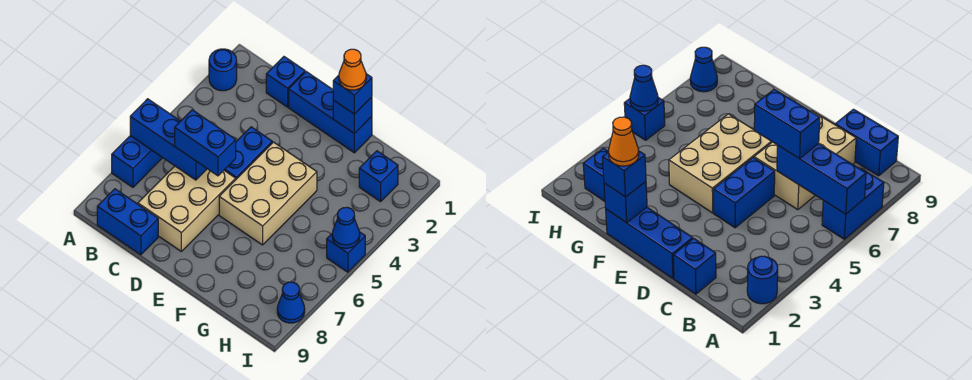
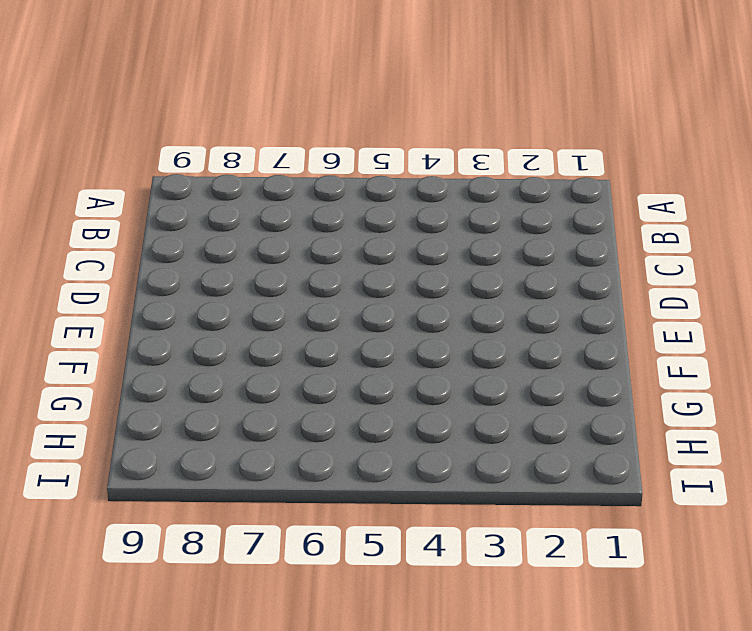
none -> blue round brick A2 level 1
none -> blue brick A6:A7 level 1
none -> blue brick B9:C9 level 1

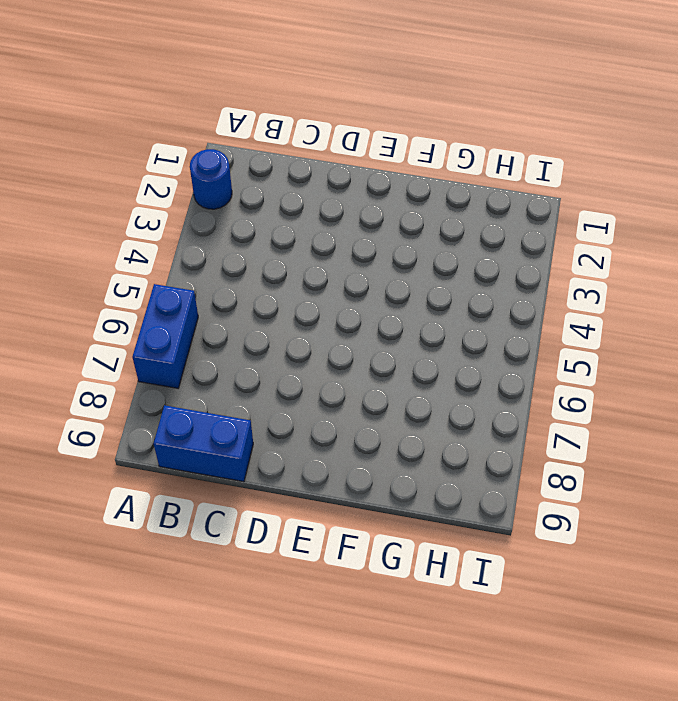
none -> blue brick C1 level 1
none -> tan brick C6:D8 level 1
none -> blue brick D1:F1 level 1

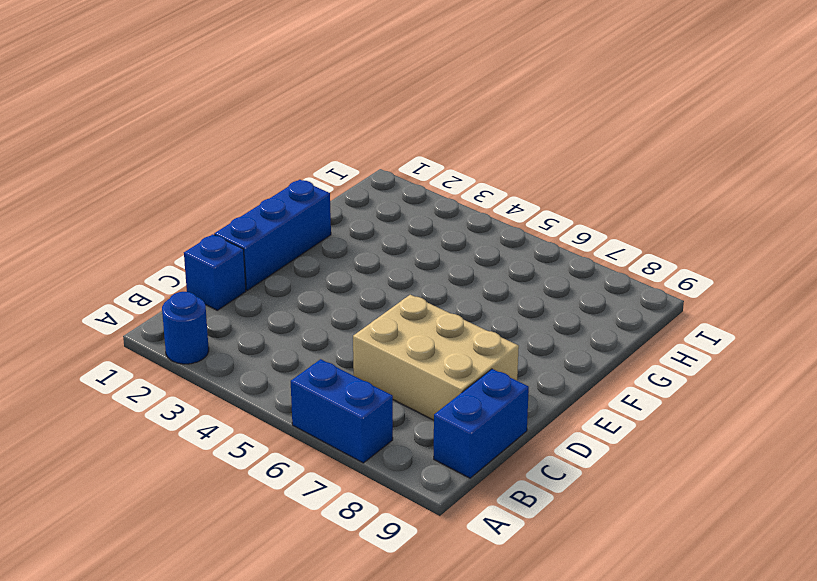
none -> blue brick D4:D5 level 1
none -> tan brick E4:F6 level 1
none -> blue brick H2 level 1

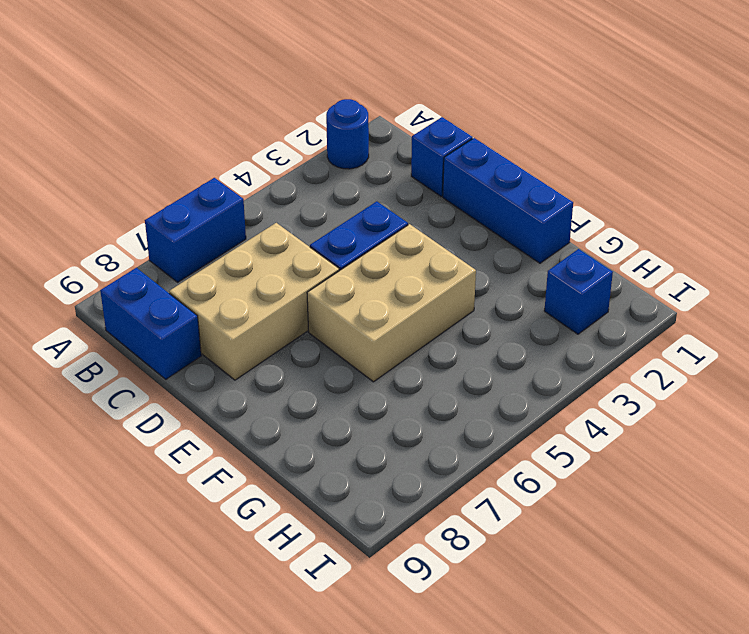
none -> blue brick I5 level 1
none -> blue cone I8 level 1
none -> blue brick A6:C6 level 2

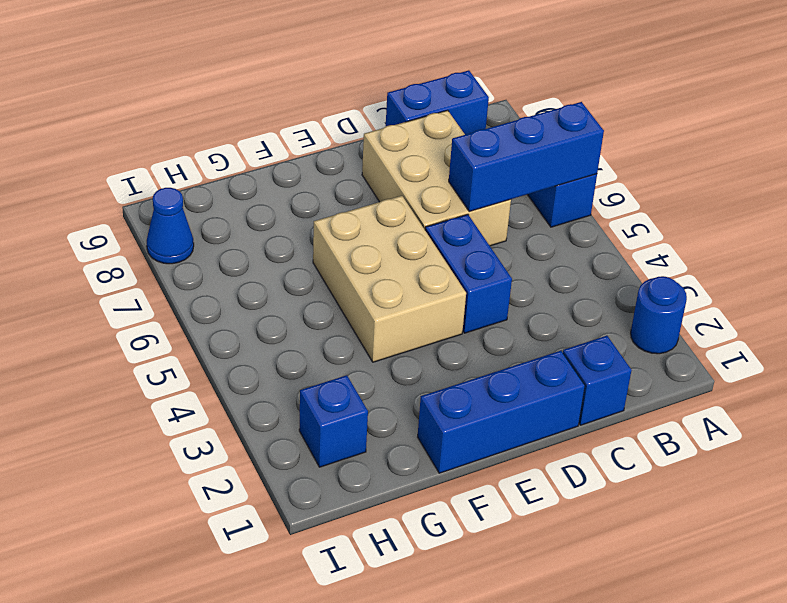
none -> blue brick I5 level 1
none -> blue brick F1 level 2
none -> blue cone I5 level 2

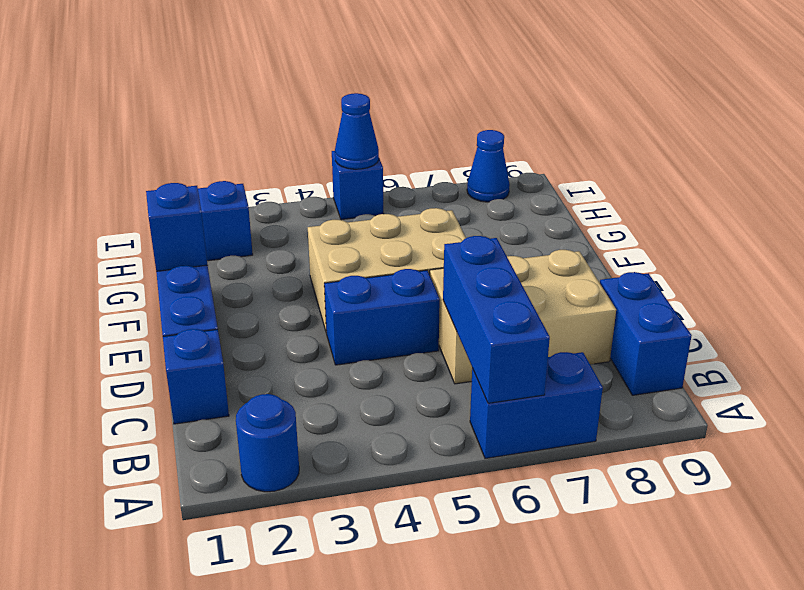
none -> blue brick C6:D6 level 3
none -> blue brick F1 level 3
none -> orange cone F1 level 4

